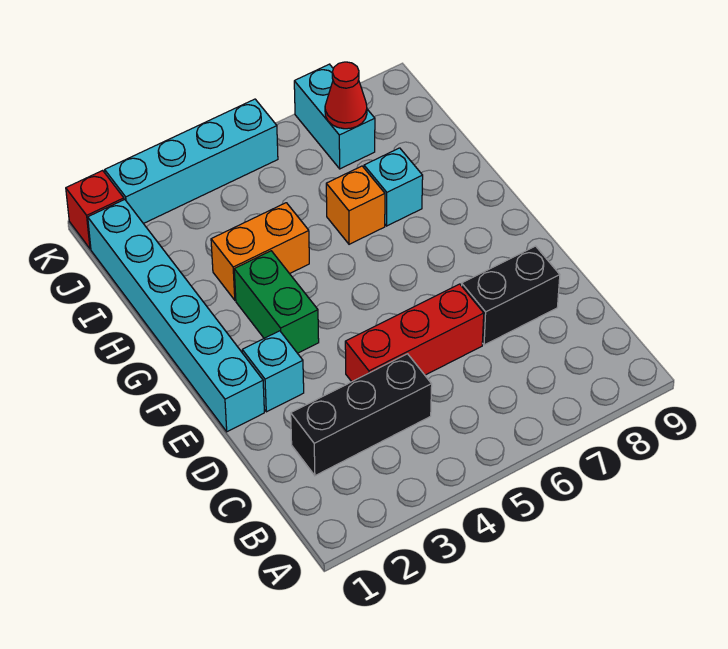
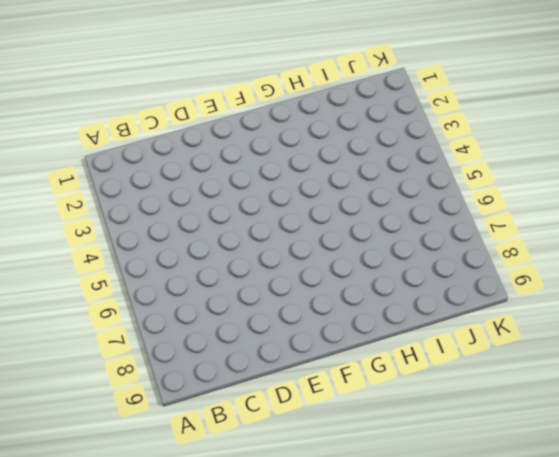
none -> black brick C2:C4 level 1
none -> red brick D4:D6 level 1
none -> black brick D7:D8 level 1

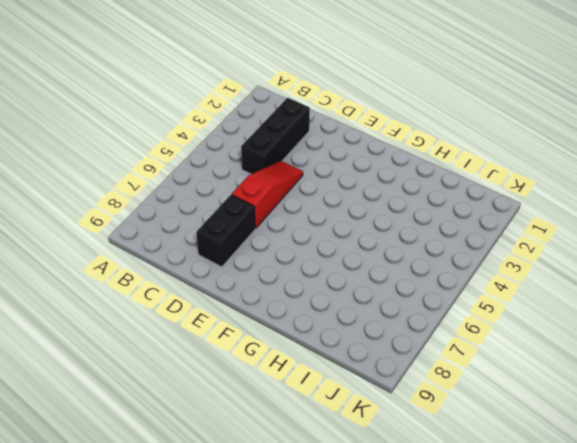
red slope D4:D6 level 1 top 6 -> red brick D4:D6 level 1
none -> cyan brick E1:J1 level 1
none -> cyan brick E2 level 1
none -> green brick F3:G3 level 1

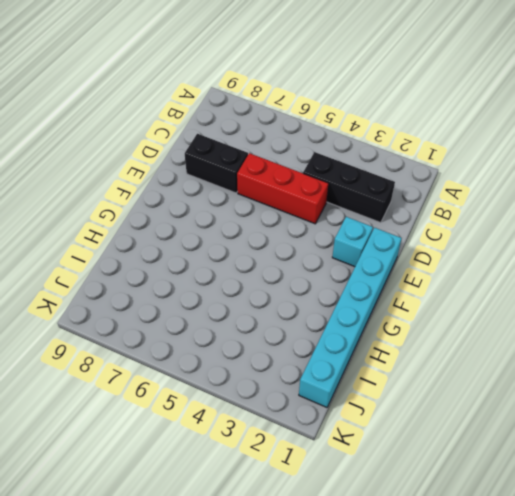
none -> green brick F3:G3 level 1
none -> orange brick H3:H4 level 1
none -> orange brick H6 level 1

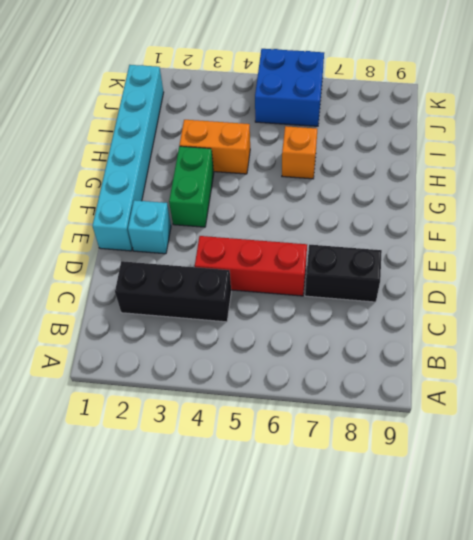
blue brick J5:K6 level 1 -> cyan brick K2:K5 level 1
none -> cyan brick H7 level 1
none -> cyan brick J7:K7 level 1
none -> red brick K1 level 1

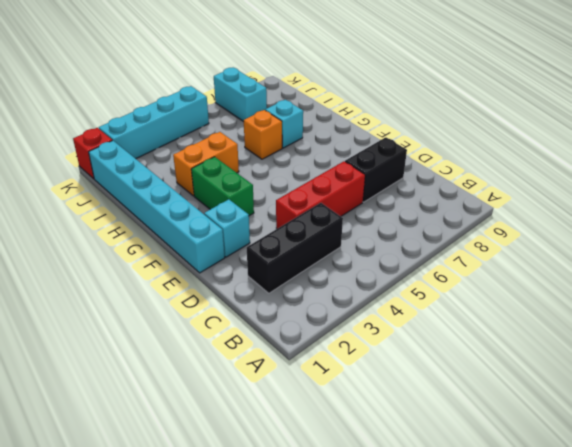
none -> red cone J7 level 2

